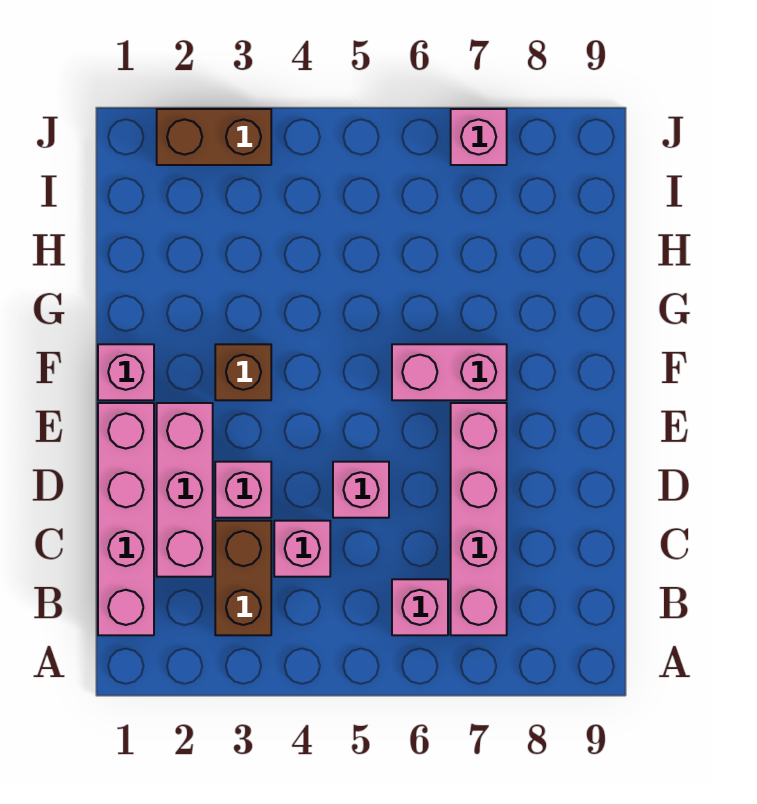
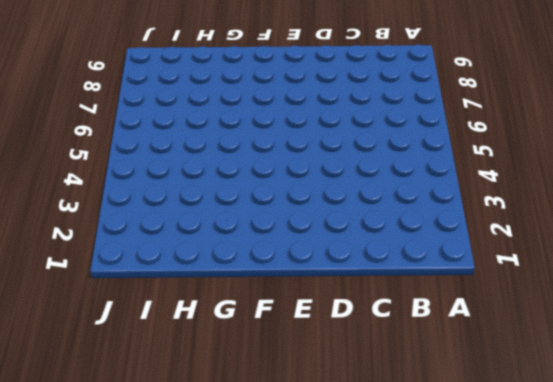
none -> pink brick B1:E1 level 1
none -> brown brick B3:C3 level 1
none -> pink brick B6 level 1

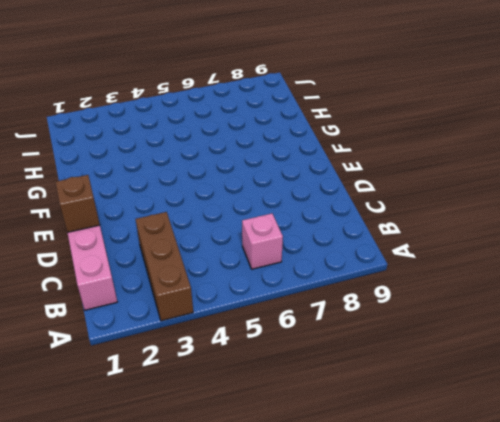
brown brick A3:C3 level 1 -> brown brick B3:C3 level 1
brown brick D1 level 2 -> brown brick F3 level 1
none -> pink brick B7:E7 level 1
none -> pink brick C2:E2 level 1
none -> pink brick C4 level 1

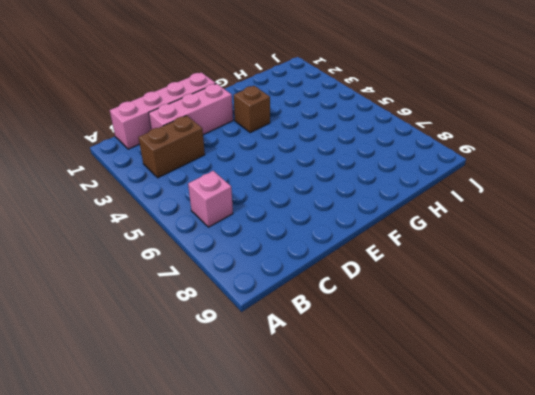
none -> pink brick B7:E7 level 1
none -> pink brick C4 level 1
none -> pink brick D3 level 1

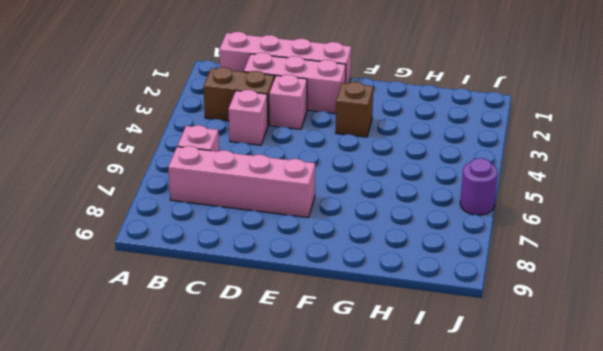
purple round brick J6 level 1 -> none
none -> pink brick D5 level 1
none -> pink brick F1 level 1
none -> pink brick F6:F7 level 1

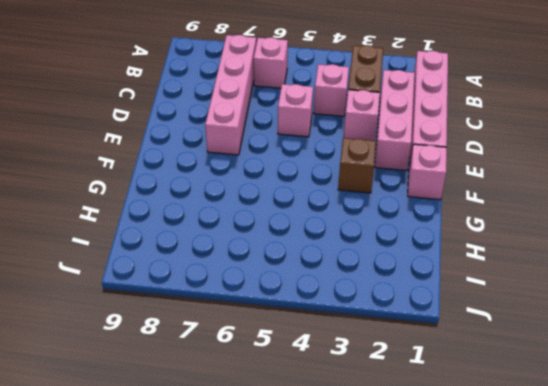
none -> pink brick F6:F7 level 1
none -> brown brick J2:J3 level 1
none -> pink brick J7 level 1

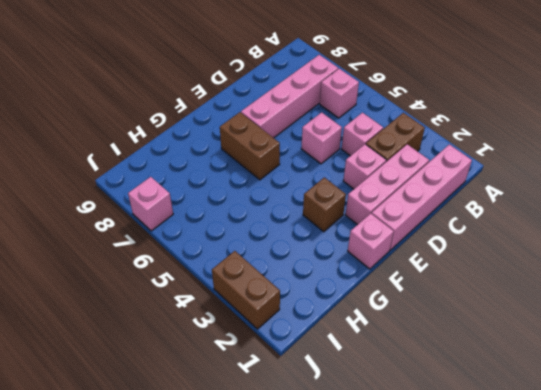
brown brick F6:F7 level 1 -> pink brick F6:F7 level 1

